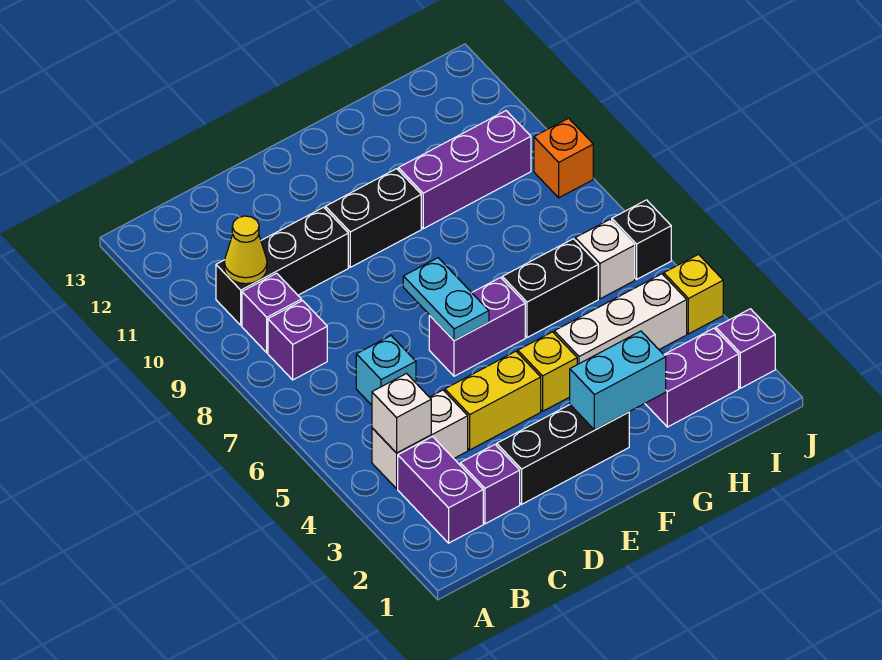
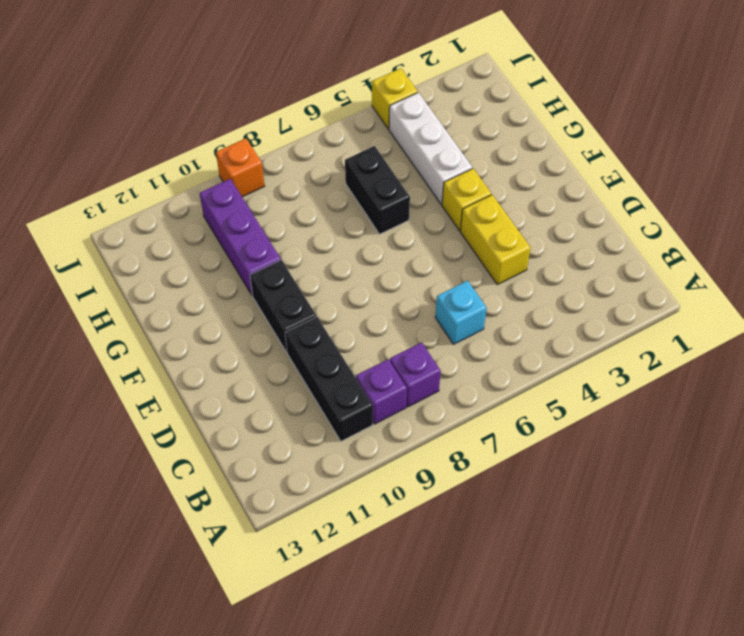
none -> purple brick B2:B3 level 1
none -> white brick B4:C4 level 1
none -> purple brick C2 level 1

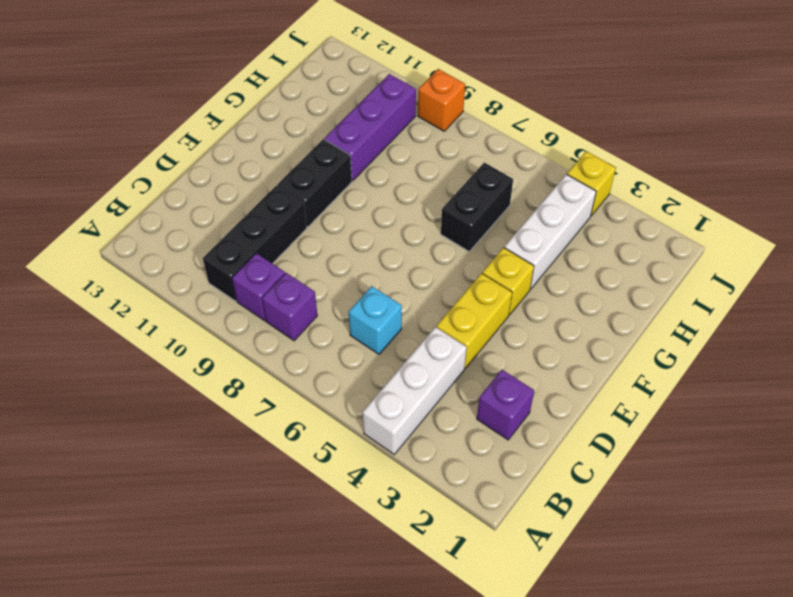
white brick A4:C4 level 1 -> white brick B4:C4 level 1
none -> purple brick B2:B3 level 1
none -> black brick D2:F2 level 1
none -> purple brick E6:F6 level 1

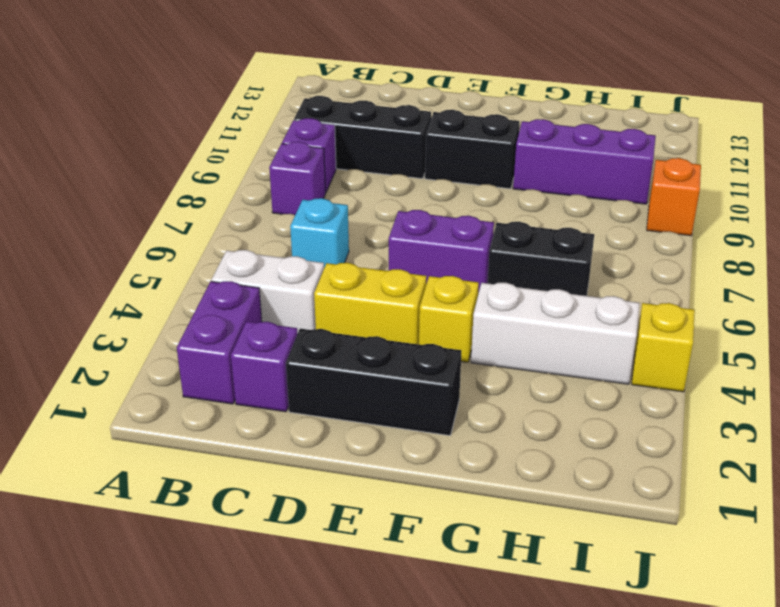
none -> purple brick H2:I2 level 1
none -> white brick I6 level 1
none -> purple brick J2 level 1

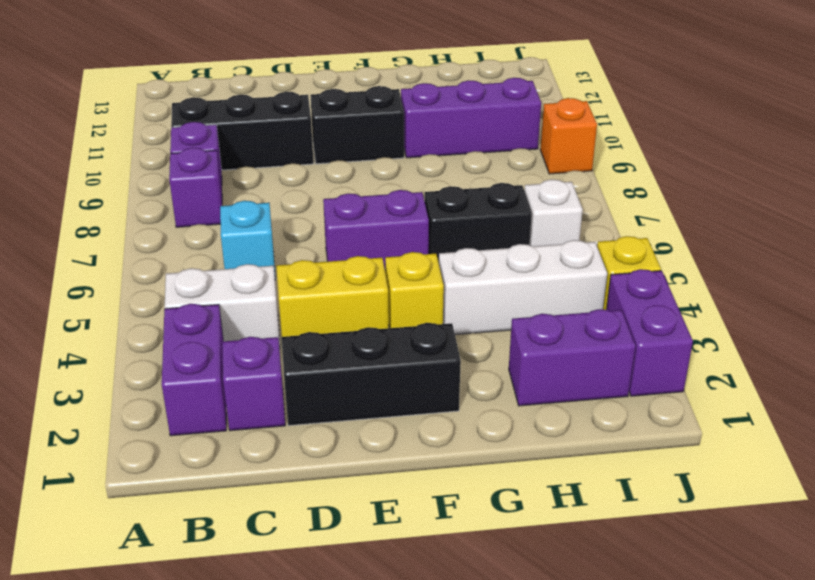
purple brick J2:J3 level 1 -> purple brick J2 level 1
none -> black brick J6 level 1
none -> white brick B4 level 2
none -> yellow cone B10 level 2

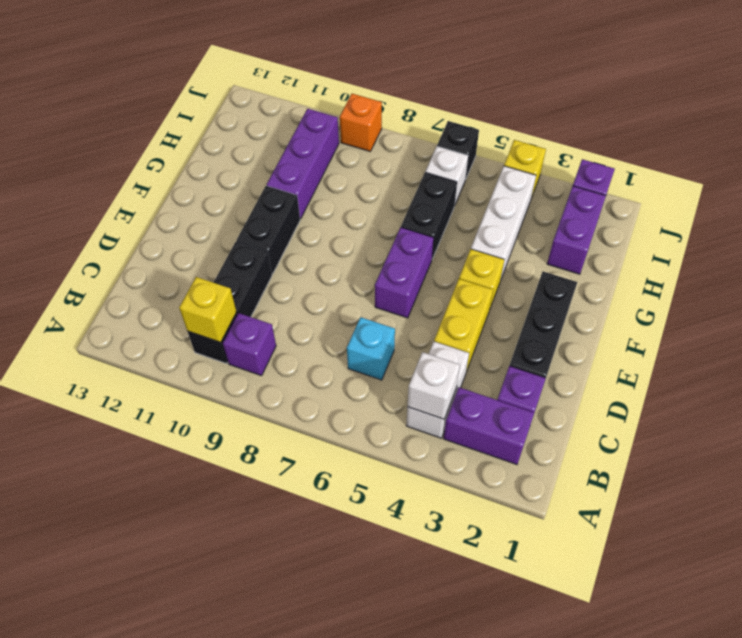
yellow brick B10 level 2 -> yellow cone B10 level 2
none -> purple brick B8 level 1
none -> cyan plate E6:E7 level 2
none -> cyan brick F2:G2 level 2

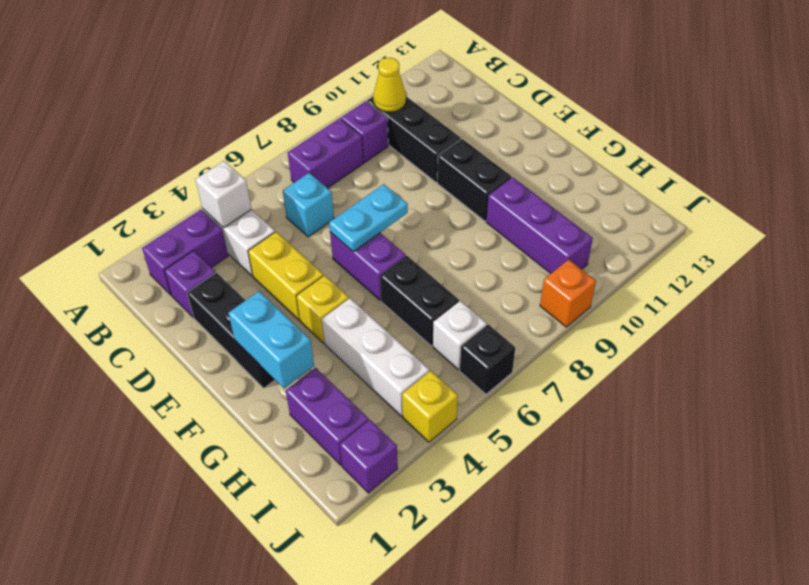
purple brick B7:B8 level 1 -> purple brick B8 level 1

